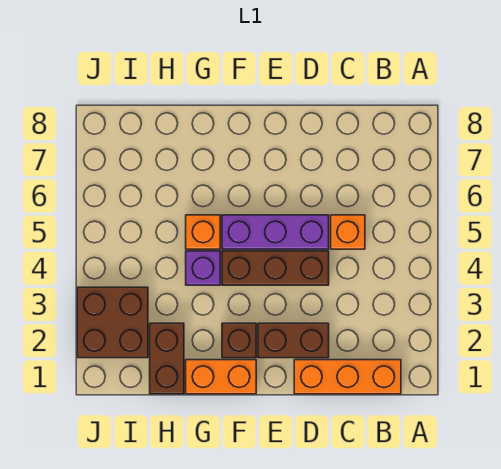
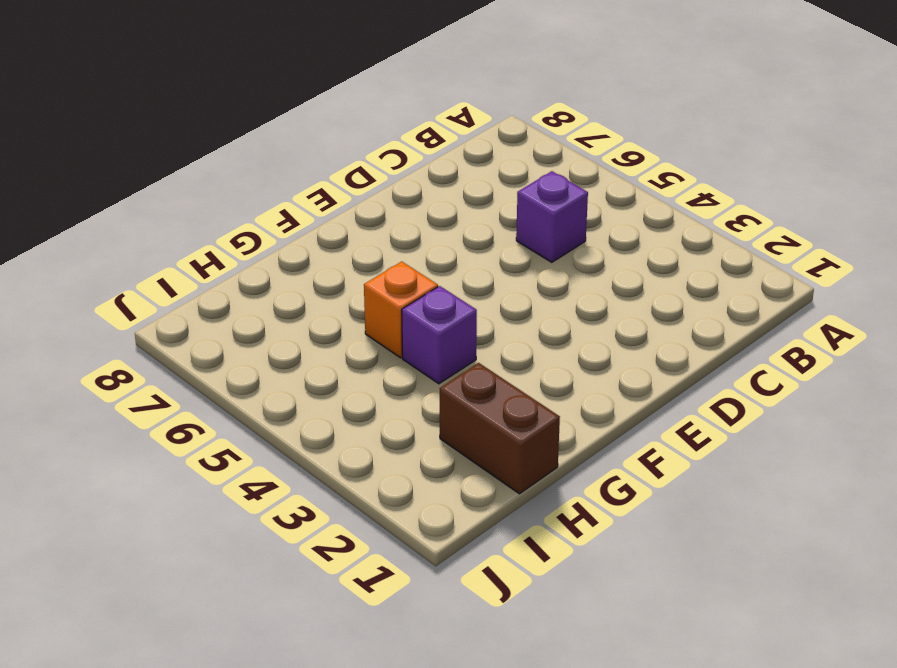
purple brick C5 level 1 -> orange brick C5 level 1
none -> orange brick B1:D1 level 1
none -> brown brick D2:E2 level 1

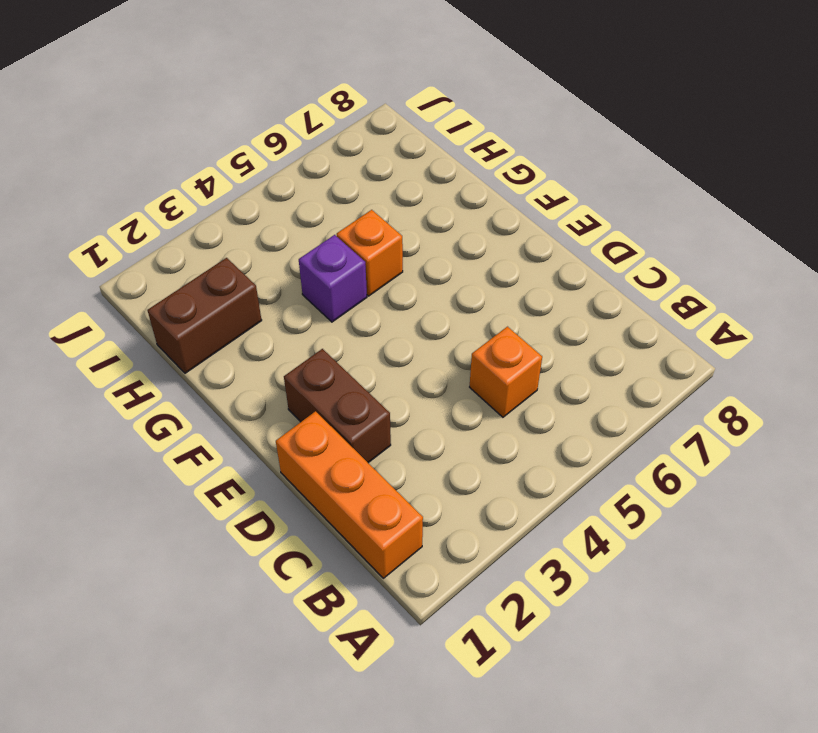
none -> brown brick D4:F4 level 1
none -> purple brick D5:F5 level 1

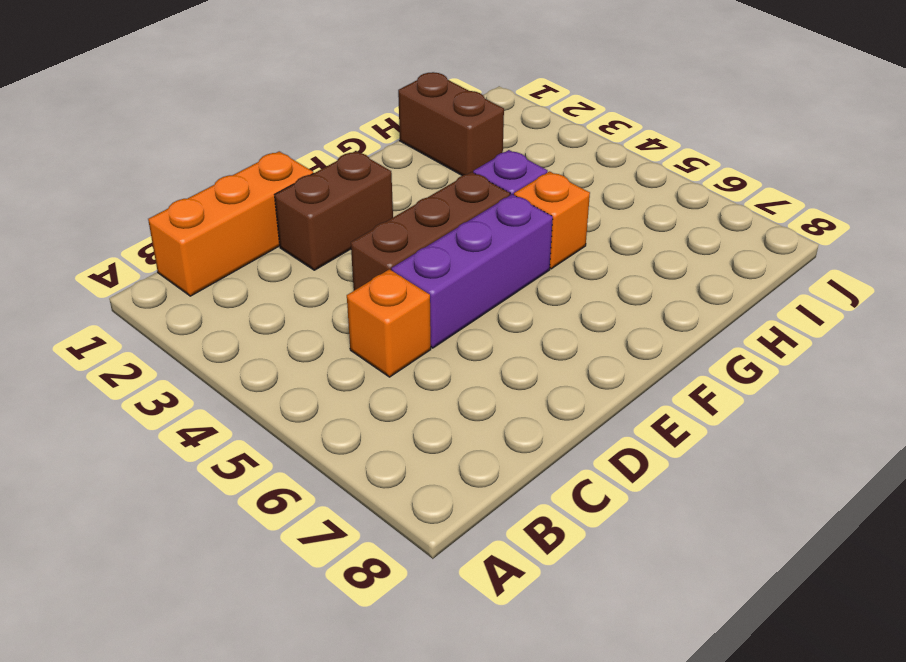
none -> orange brick F1:G1 level 1
none -> brown brick F2 level 1

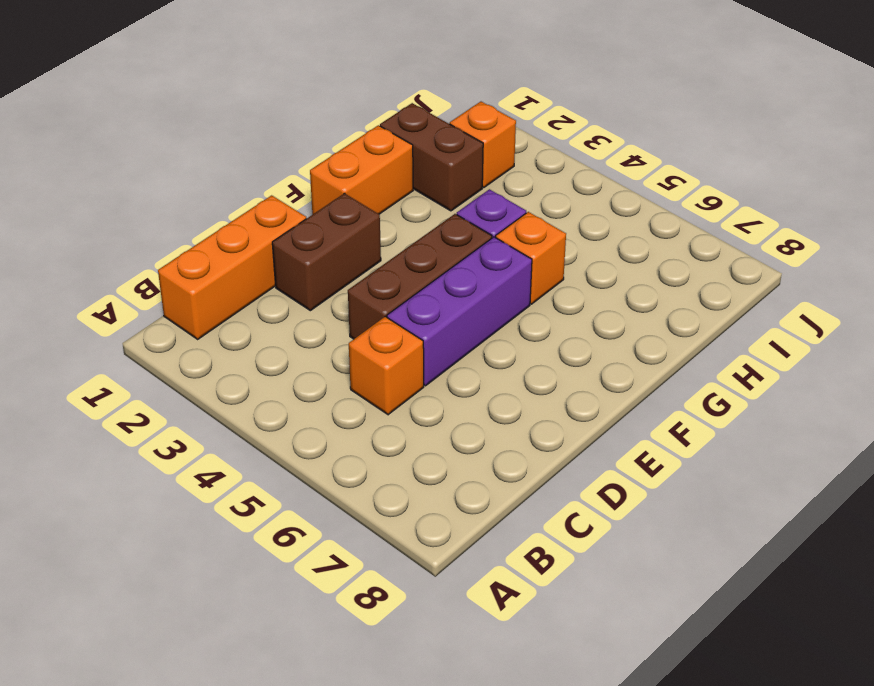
orange brick I2 level 1 -> brown brick I2:J3 level 1
none -> brown brick F2 level 1

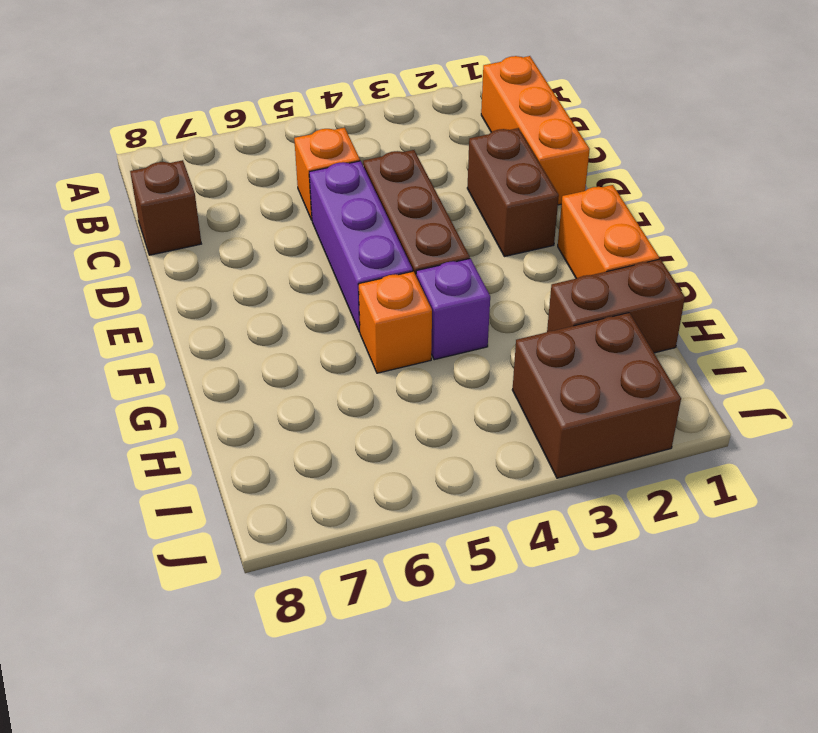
brown brick C8 level 1 -> brown brick F2 level 1

